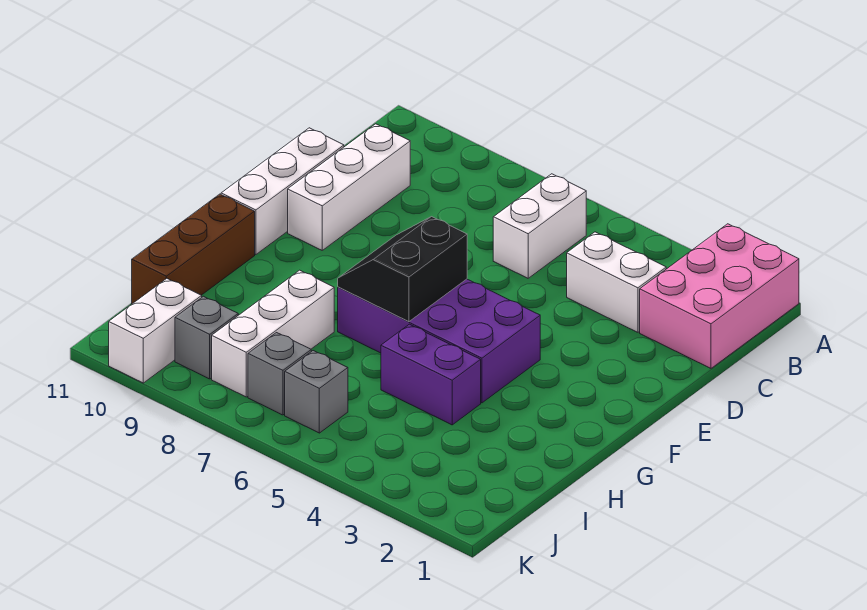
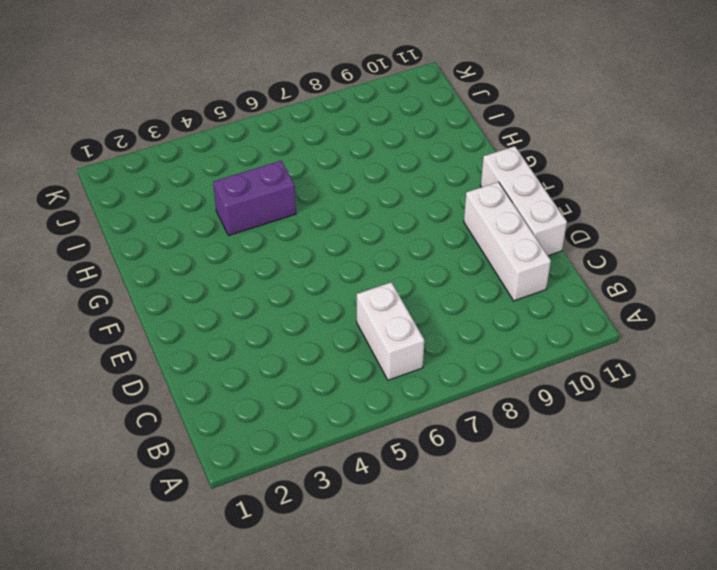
none -> pink brick A1:C2 level 1
none -> white brick C3:C4 level 1
none -> purple brick F4:G7 level 1

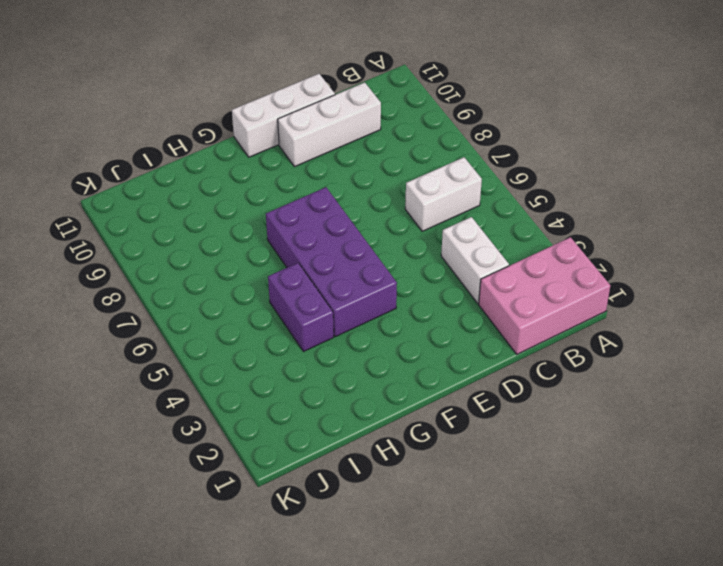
none -> brown brick G11:I11 level 1
none -> white brick H8:J8 level 1
none -> grey brick J6 level 1

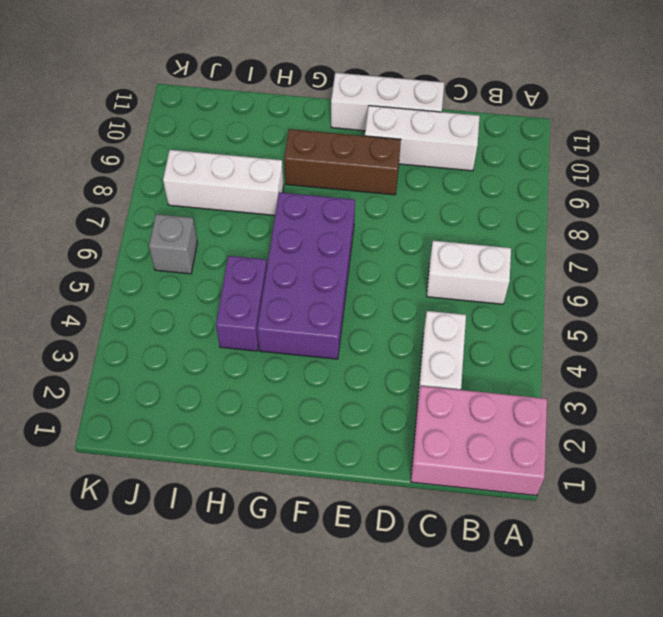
brown brick E9:G9 level 1 -> brown brick G11:I11 level 1
none -> grey brick J7 level 1
none -> grey brick J9 level 1
none -> white brick J10:K10 level 1

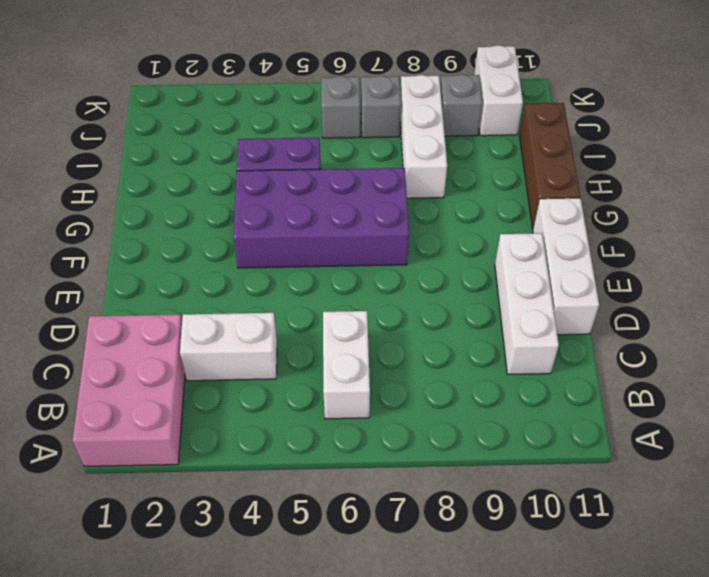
none -> black slope F6:G7 level 2 top 6

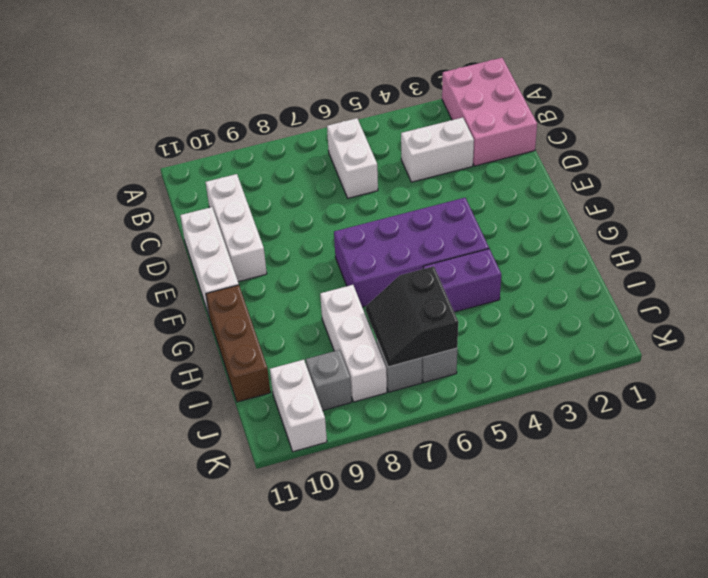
black slope I6:J7 level 2 top 6 -> black slope F6:G7 level 2 top 6

